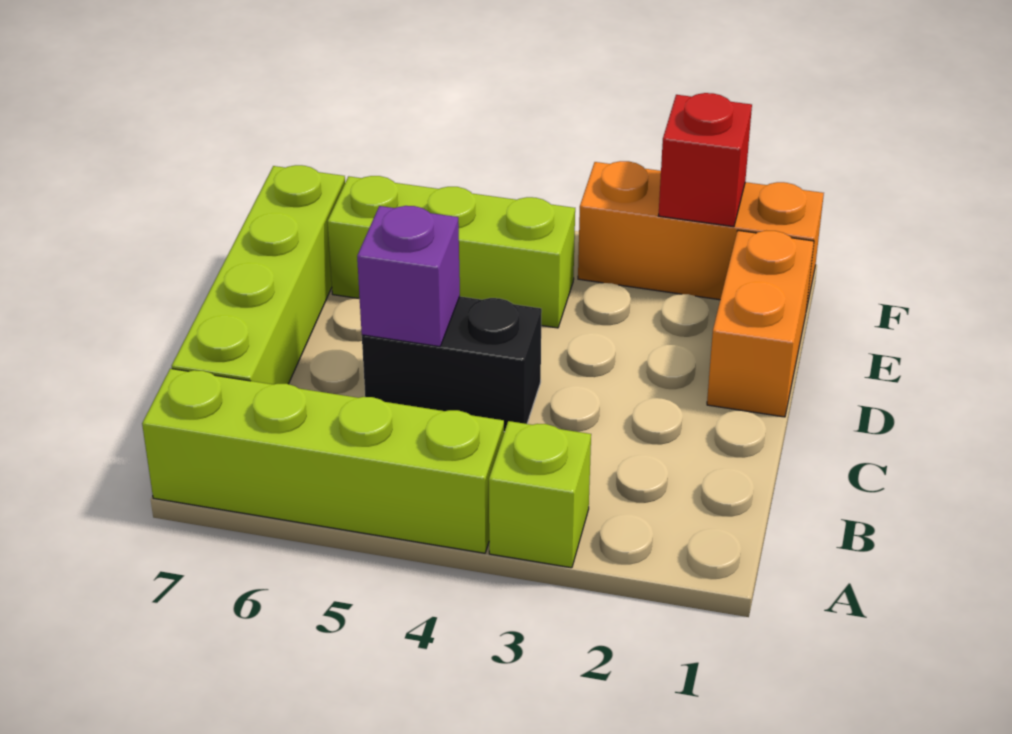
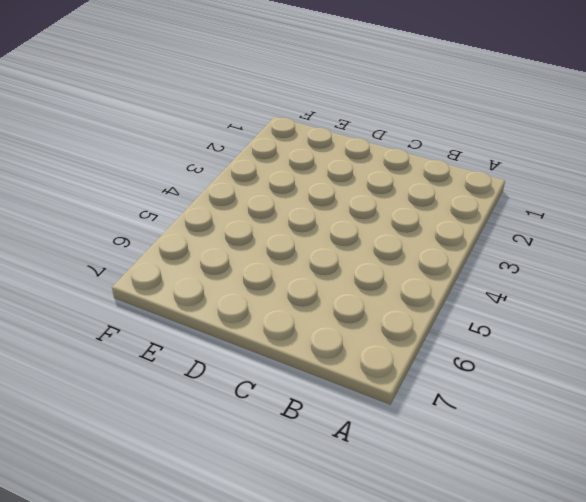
none -> lime brick A3 level 1
none -> lime brick A4:A7 level 1

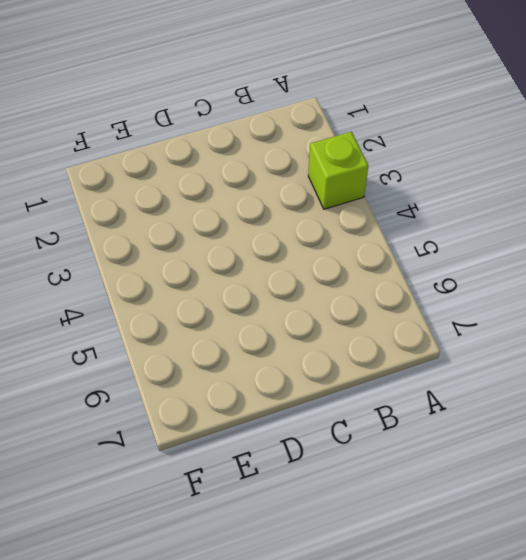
none -> lime brick A4:A7 level 1
none -> lime brick B7:E7 level 1

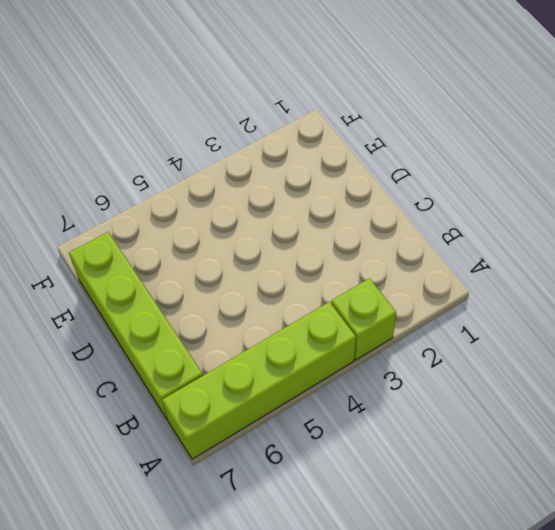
none -> black brick C4:C5 level 1
none -> orange brick D1:E1 level 1

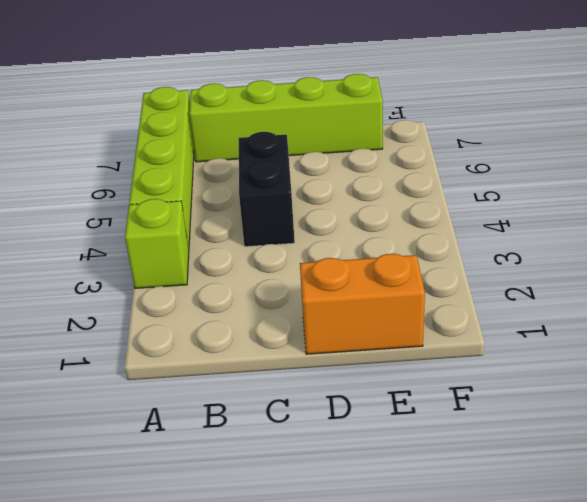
none -> lime brick E4:E6 level 1
none -> orange brick F1:F3 level 1

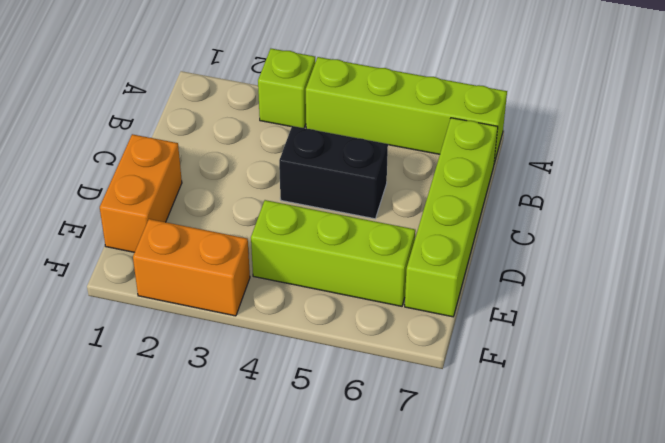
orange brick F2:F3 level 1 -> orange brick F1:F3 level 1
none -> purple brick C5 level 2
none -> red brick F2 level 2

